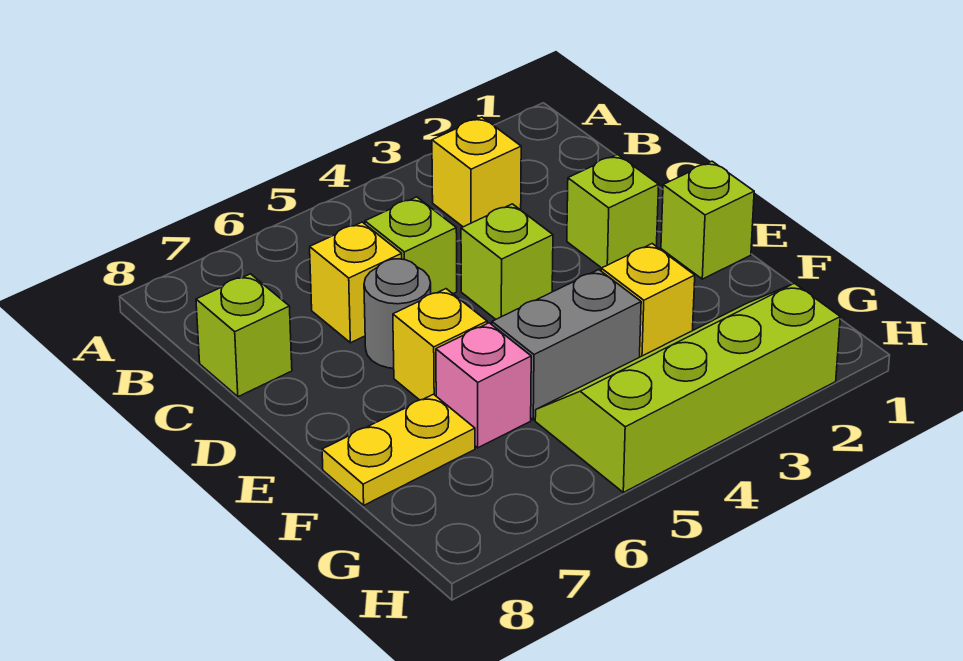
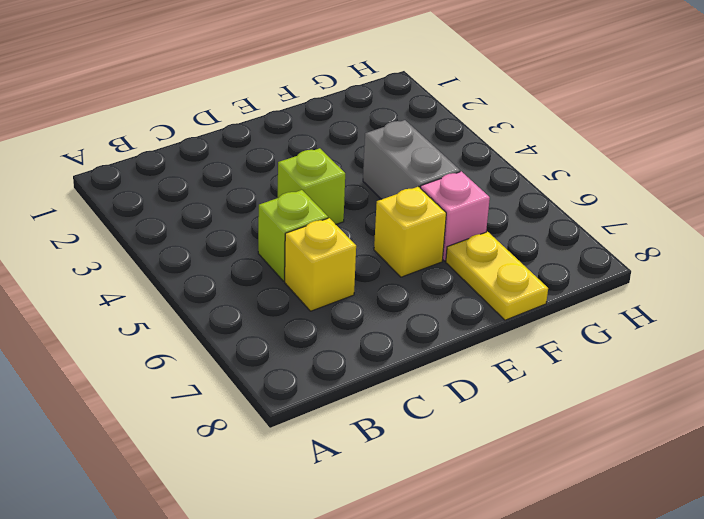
none -> yellow brick B3 level 1
none -> lime brick C8 level 1
none -> lime brick D2 level 1

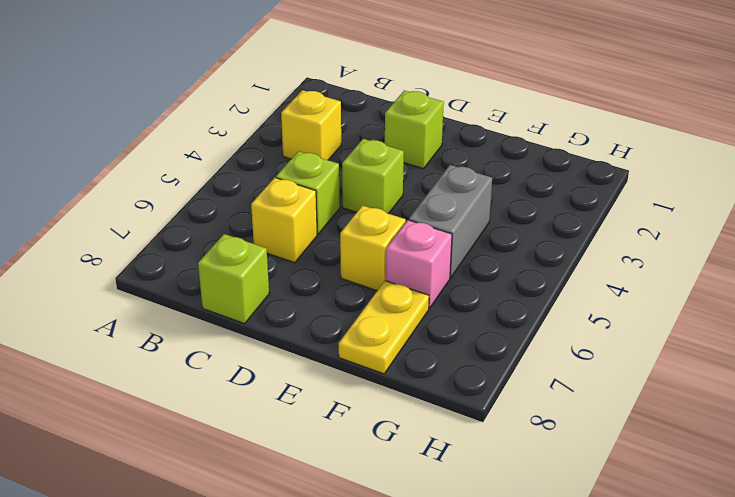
none -> grey round brick D6 level 1
none -> lime brick E1 level 1
none -> yellow brick F3 level 1

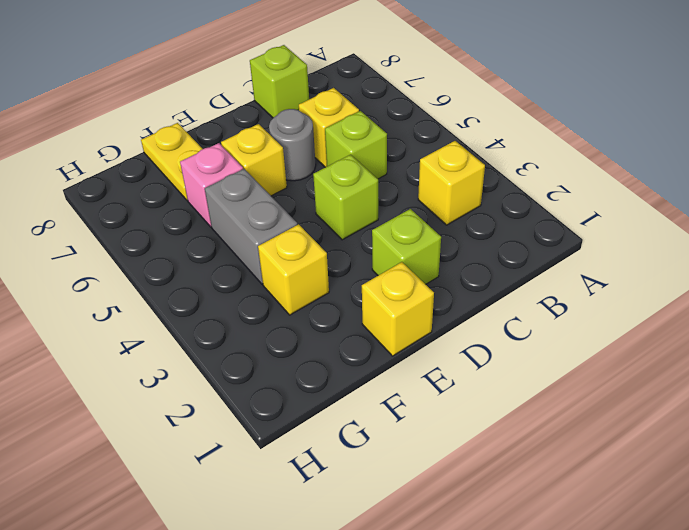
yellow brick E1 level 1 -> lime brick E1 level 1
none -> lime slope G2:H5 level 1 top H

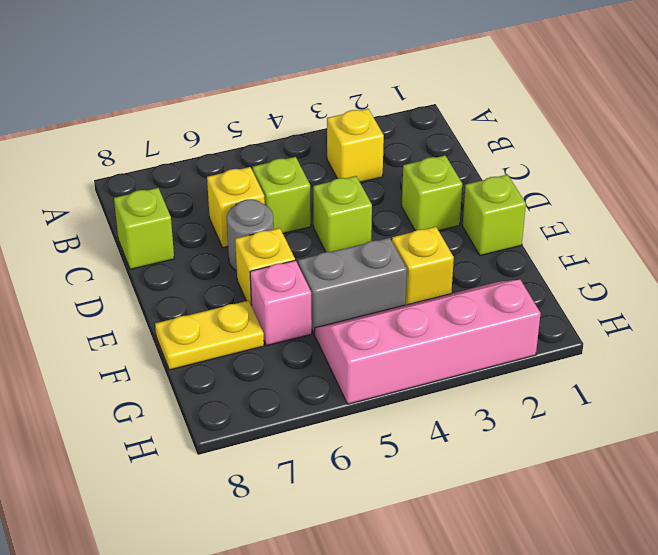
pink slope G2:H5 level 1 top H -> lime slope G2:H5 level 1 top H

